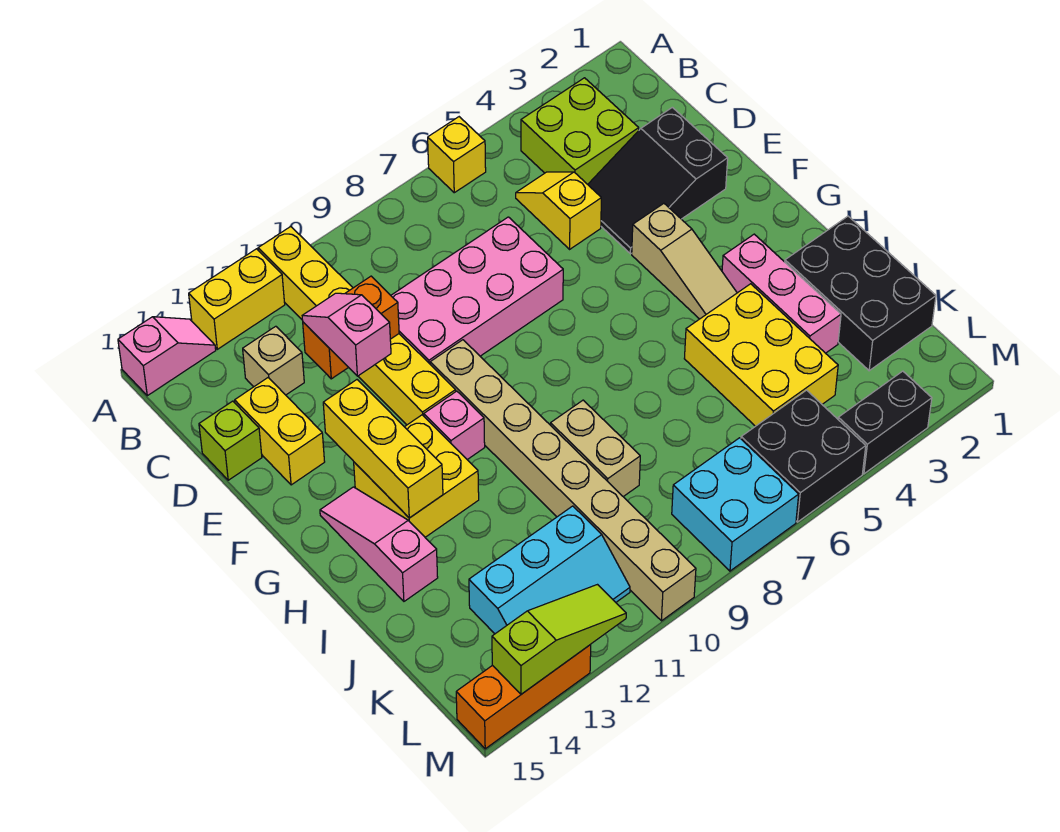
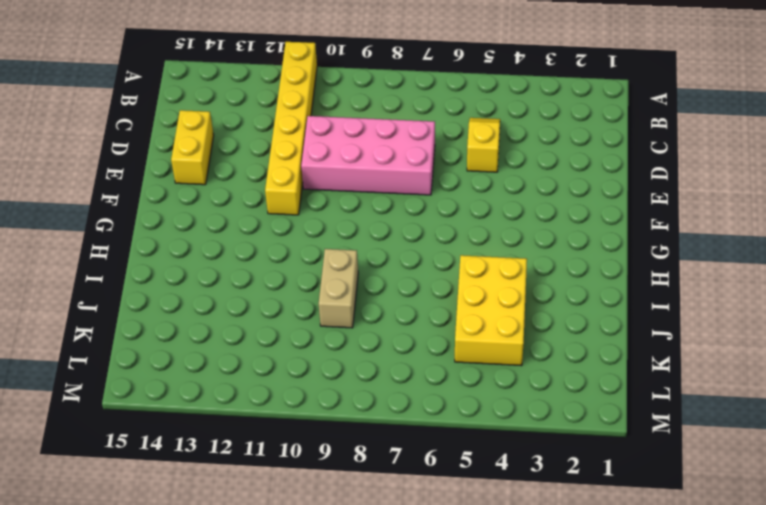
none -> yellow brick A6 level 1
none -> yellow brick A12:A13 level 1
none -> pink slope A14:A15 level 1 top 15

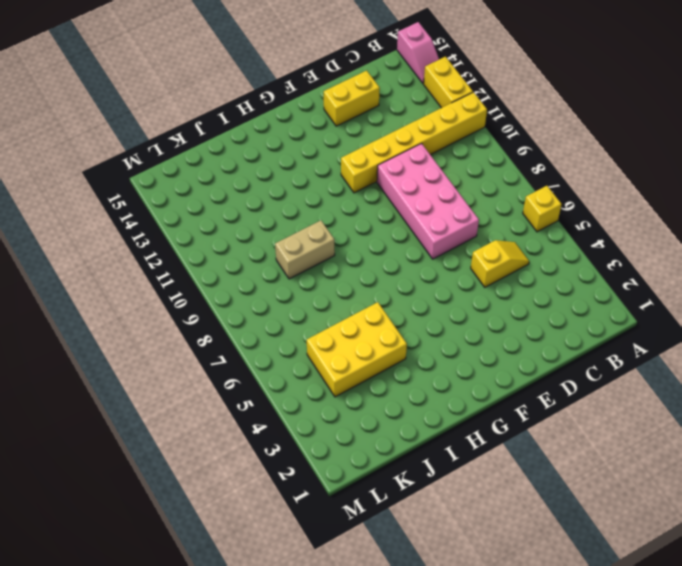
none -> lime brick B3:C4 level 1
none -> tan brick C13 level 1
none -> black slope D2:E4 level 1 top 2

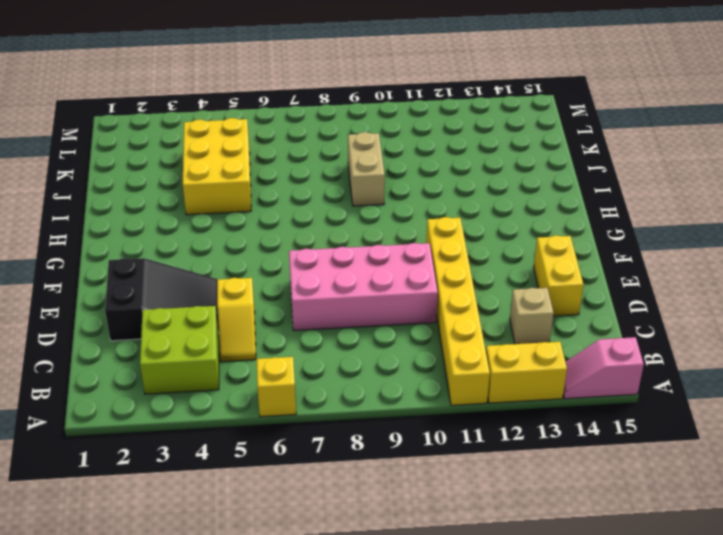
none -> lime brick D15 level 1
none -> tan slope F4:H4 level 1 top F
none -> tan brick F10:M10 level 1

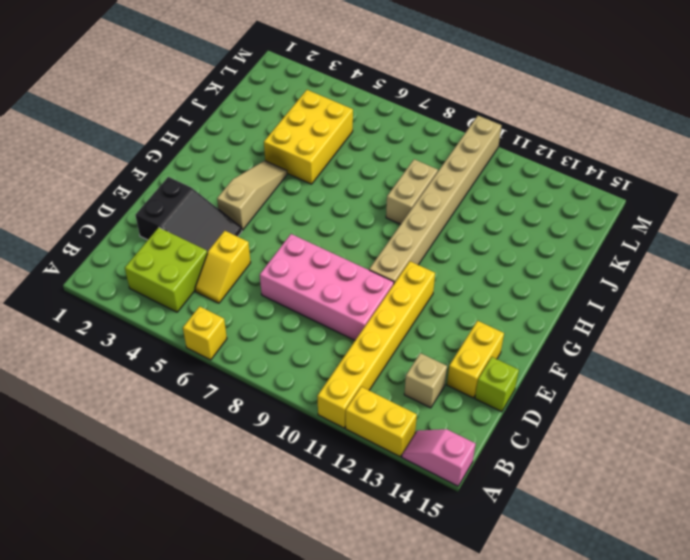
none -> pink brick G11 level 1
none -> yellow brick G12:H13 level 1
none -> pink slope G14:I14 level 1 top I

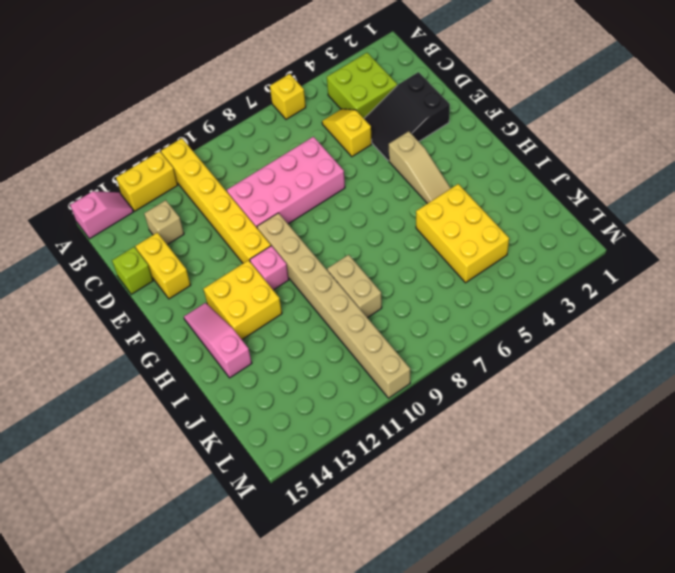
none -> pink brick H3:J3 level 1
none -> black brick I1:K2 level 1
none -> cyan slope K11:L13 level 1 top K

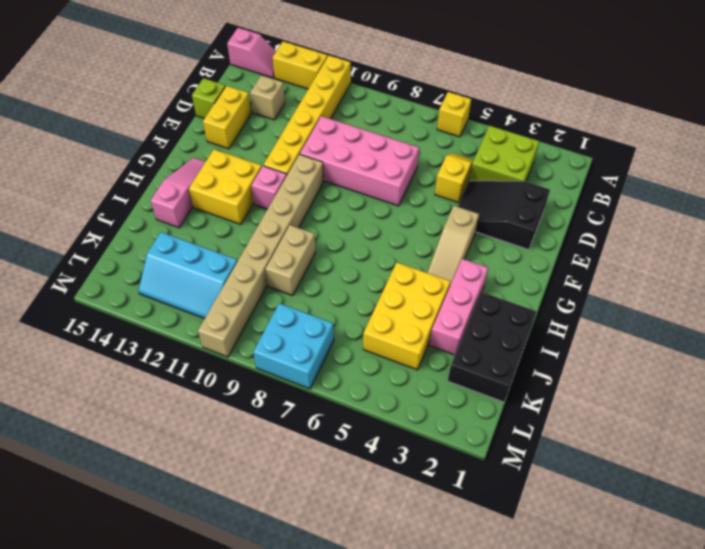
none -> black brick L5:M6 level 1
none -> black brick M3:M4 level 1
none -> orange brick M13:M15 level 1

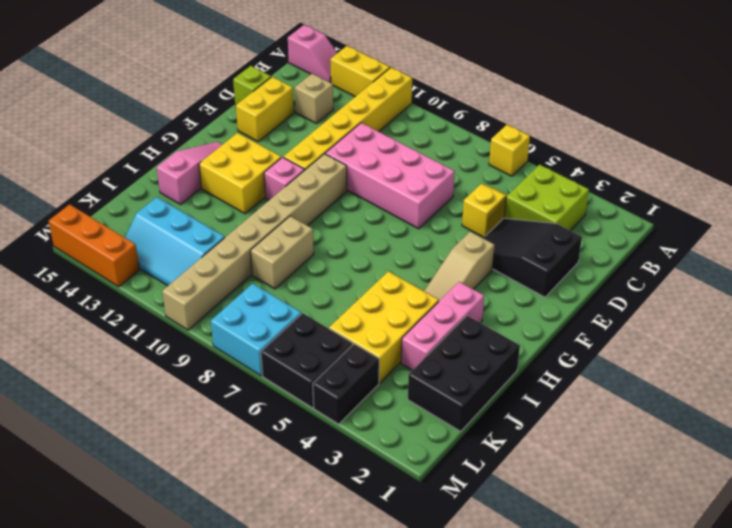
black brick L4:M4 level 1 -> black brick M3:M4 level 1
none -> orange brick D11:D12 level 2
none -> yellow brick F13:H13 level 2
none -> lime slope M12:M14 level 2 top 14

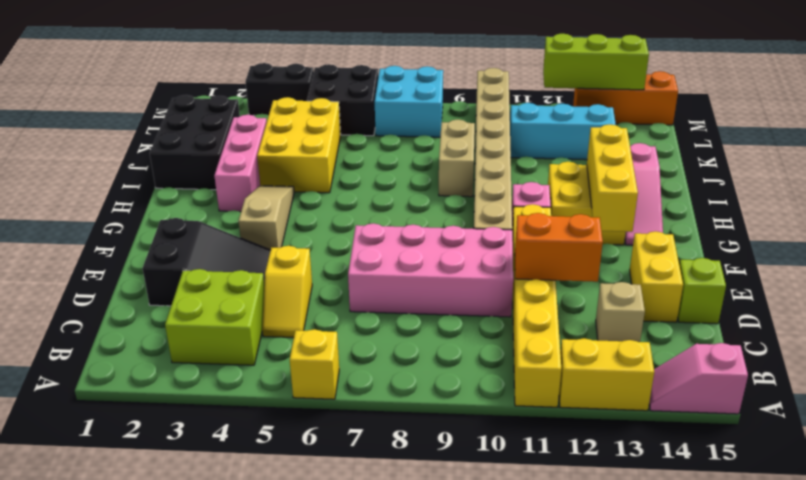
lime brick M12:M14 level 2 -> lime slope M12:M14 level 2 top 14
none -> pink slope D12:E12 level 3 top E

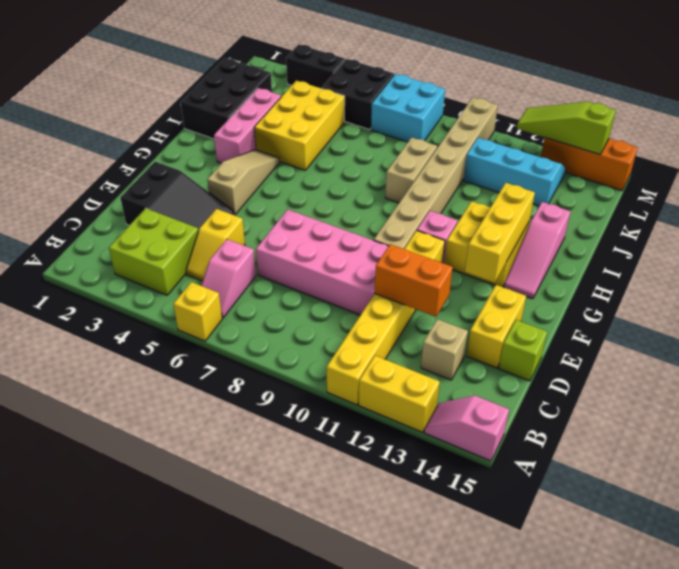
pink slope B6:C6 level 1 top C -> pink slope D12:E12 level 3 top E

